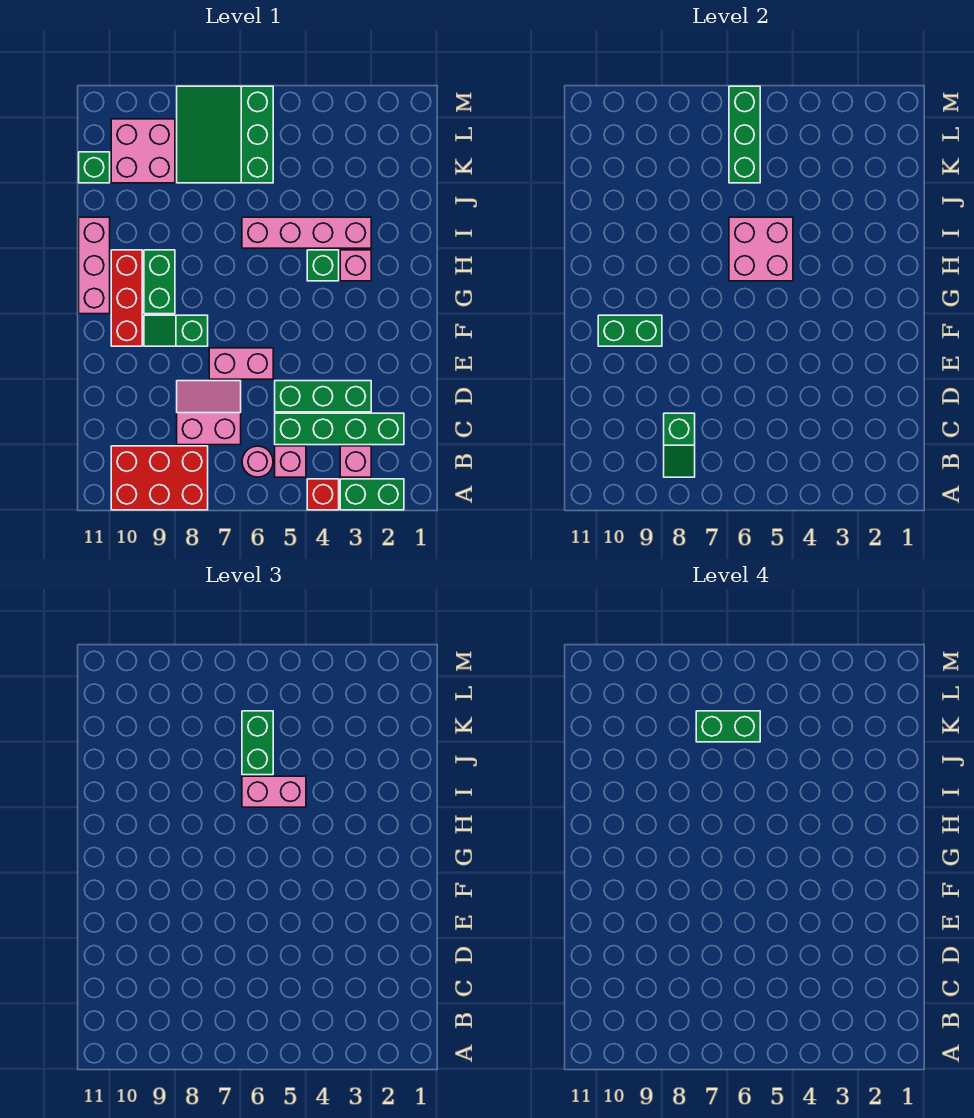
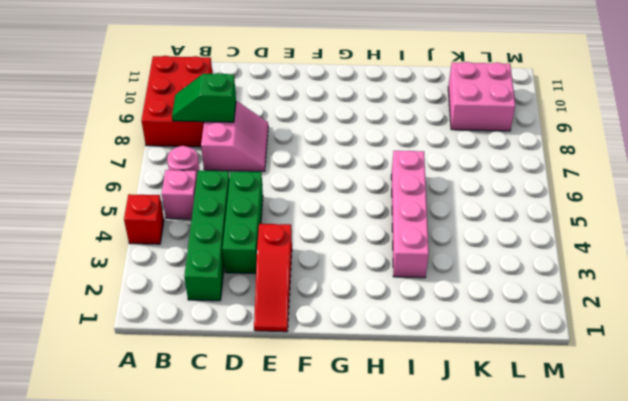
red slope E1:E3 level 1 top 3 -> none
none -> green brick A2:A3 level 1
none -> pink brick B3 level 1
none -> pink brick E6:E7 level 1

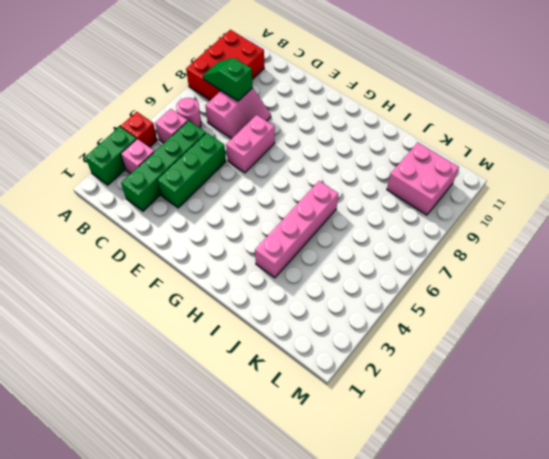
none -> green slope F8:F9 level 1 top 8
none -> red brick F10:H10 level 1
none -> green brick G9:H9 level 1

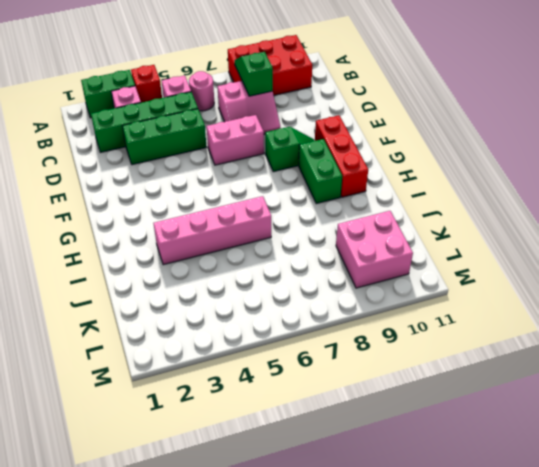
none -> pink brick G11:I11 level 1
none -> pink brick H3 level 1
none -> green brick H4 level 1

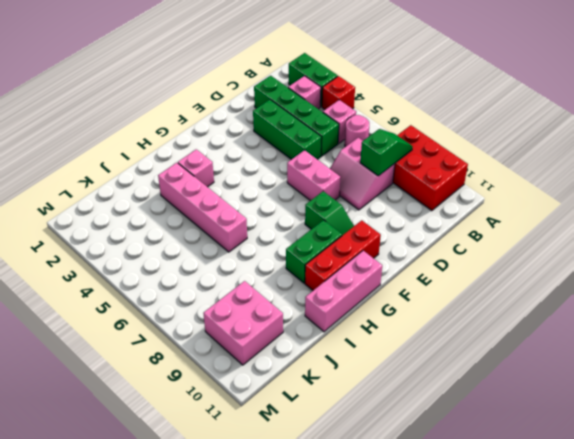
none -> green brick H4 level 1
none -> green slope K6:M8 level 1 top 6
none -> green brick K11 level 1

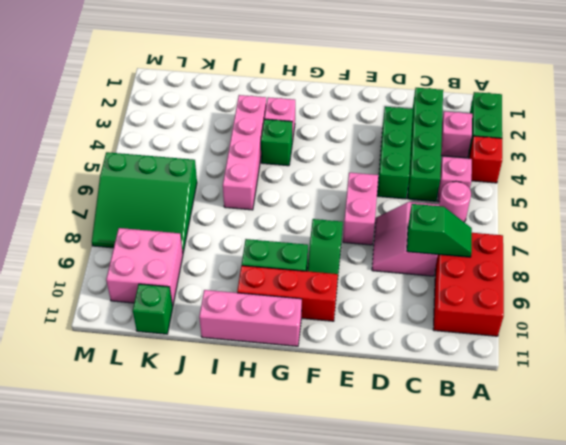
none -> green brick F9:F10 level 2
none -> pink brick H5:I6 level 2
none -> green brick K6:M6 level 2

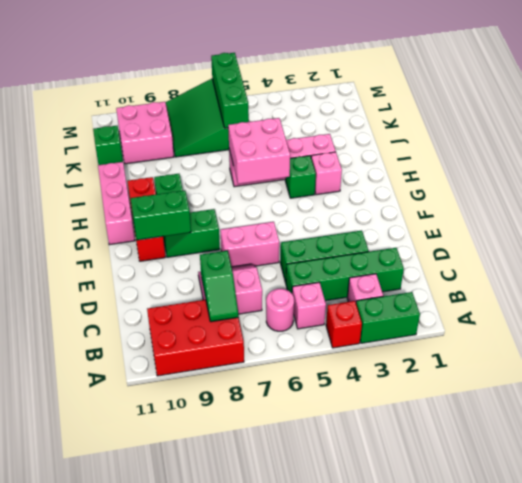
none -> pink brick I5:I6 level 3
none -> green brick J6:K6 level 3
none -> green brick K6:K7 level 4

